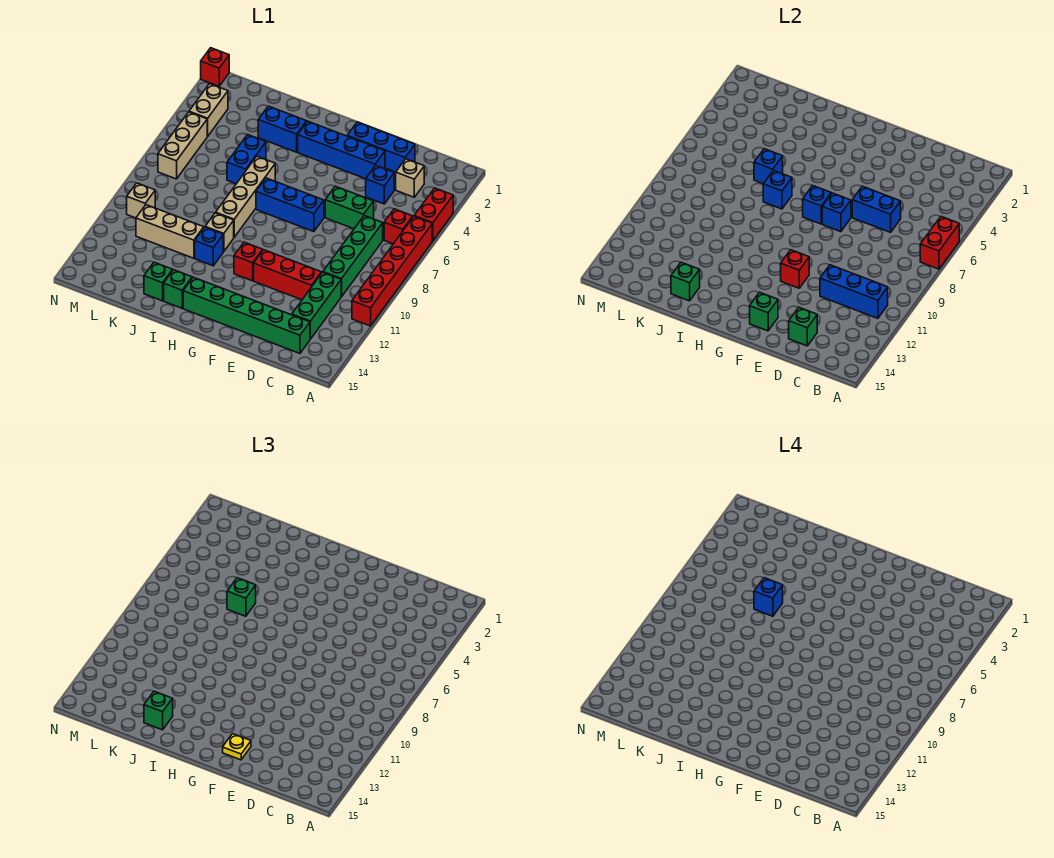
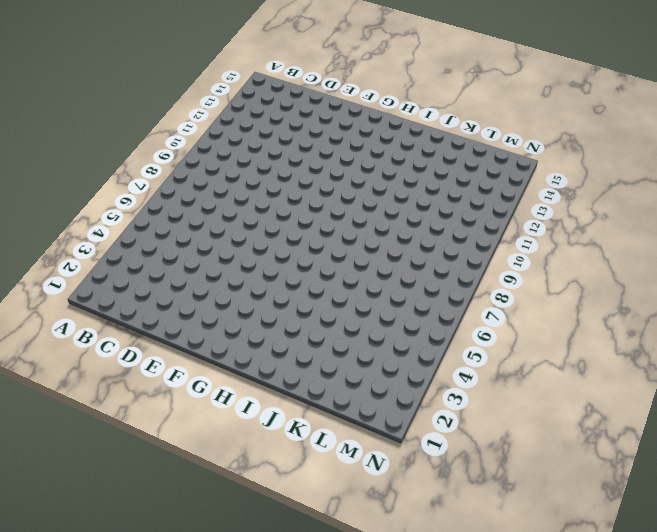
none -> red brick A4:A5 level 1
none -> red brick A6:A11 level 1
none -> red brick B6 level 1
none -> tan brick C3 level 1

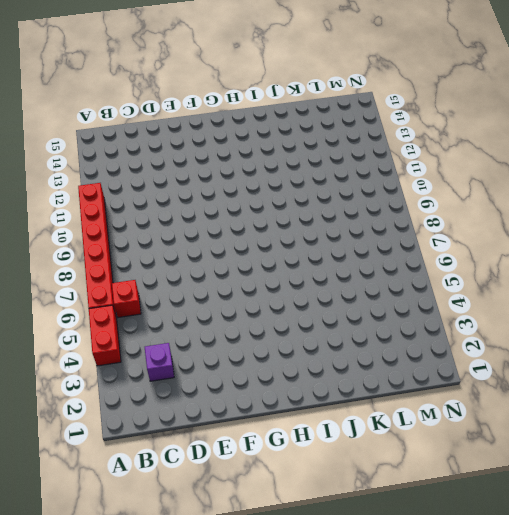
purple brick C3 level 1 -> tan brick C3 level 1
none -> green brick C7:C10 level 1
none -> green brick C11:C13 level 1
none -> green brick C14:H14 level 1
none -> blue brick D2:F2 level 1

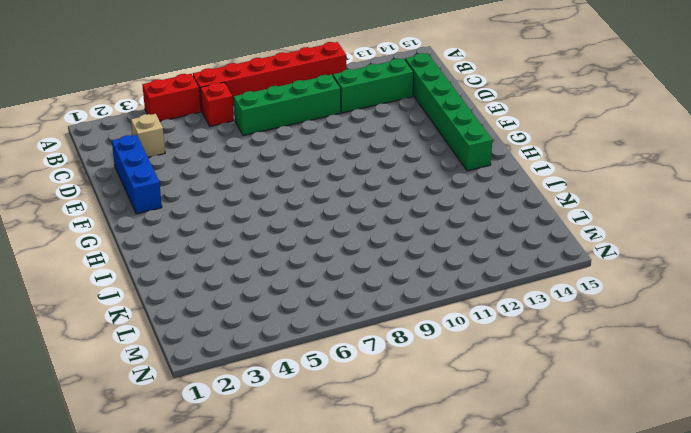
none -> blue brick D4 level 1
none -> green brick D6:E6 level 1
none -> red brick D11:F11 level 1
none -> blue brick E3:H3 level 1

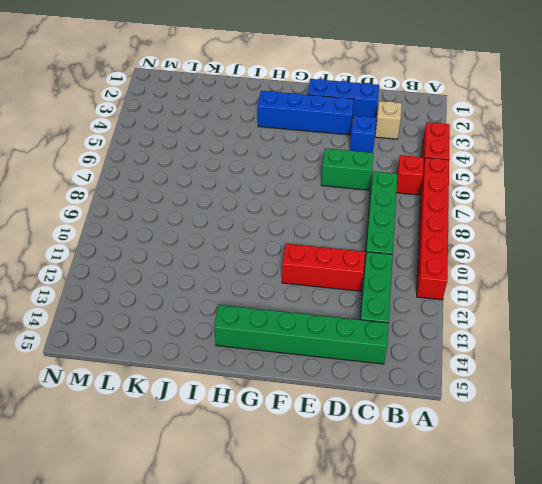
none -> blue brick F7:H7 level 1
none -> red brick G11 level 1
none -> blue brick I3:J3 level 1
none -> tan brick I6:I9 level 1

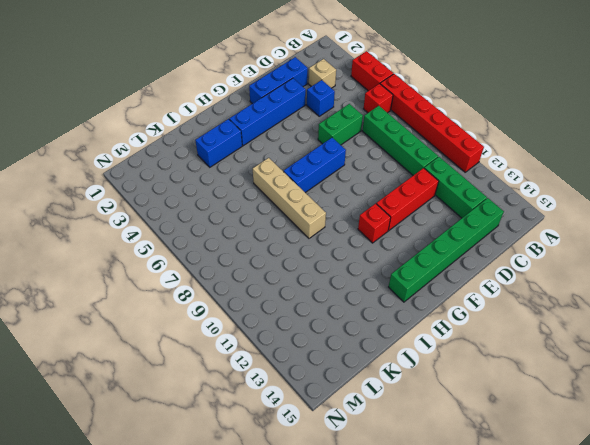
none -> tan brick I10 level 1
none -> blue brick I11 level 1
none -> green brick I14 level 1
none -> blue brick J5:J6 level 1

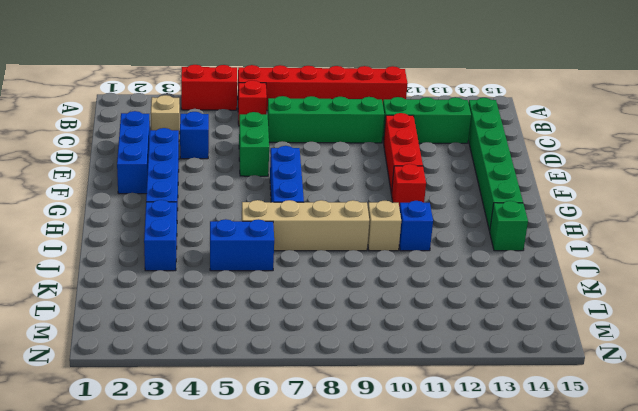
none -> tan brick J11:L11 level 1
none -> green brick J14 level 1
none -> tan brick M3:M4 level 1
none -> tan brick M5:M7 level 1

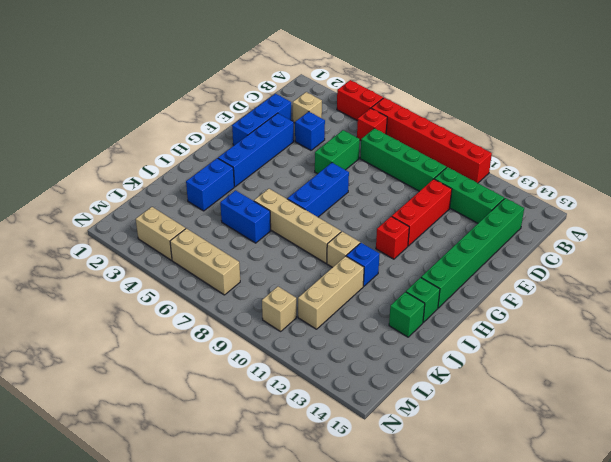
none -> red brick N1 level 1
none -> red brick A6:A7 level 2
none -> blue brick B11:D11 level 2
none -> blue brick D6:E6 level 2

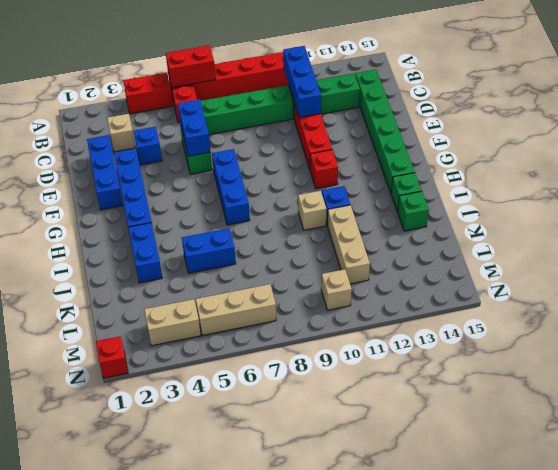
none -> tan brick I6:I9 level 1
none -> green brick D14 level 2
none -> blue brick F7 level 2
none -> red brick F11 level 2

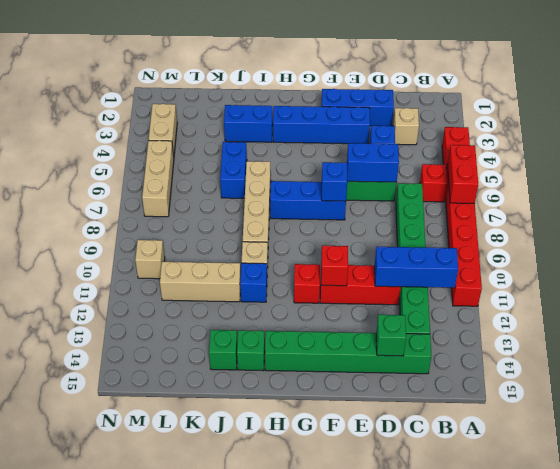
none -> red brick N1 level 1
none -> green brick F14 level 2
none -> blue brick G7 level 2
none -> blue brick I7 level 2

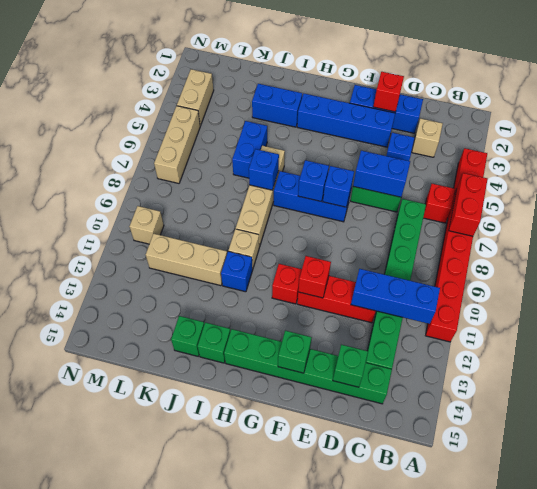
red brick E2 level 2 -> red brick N1 level 1
none -> blue brick J6 level 2
none -> green brick J14 level 2
none -> yellow plate F14 level 3
none -> green brick J6 level 3

